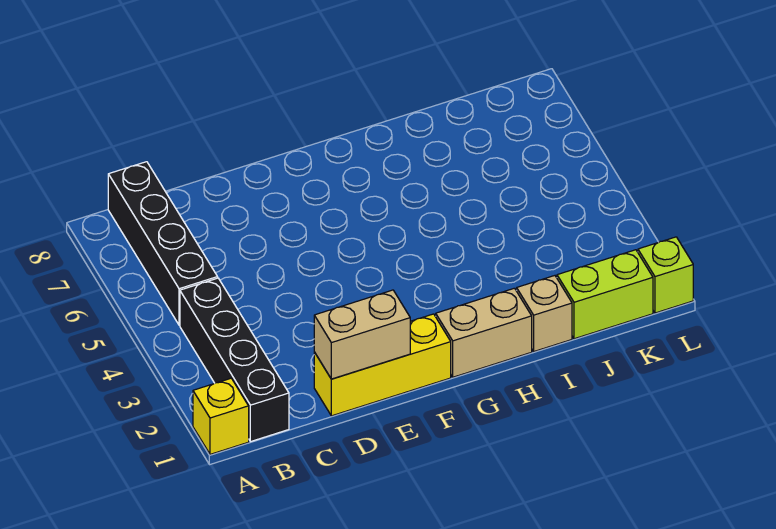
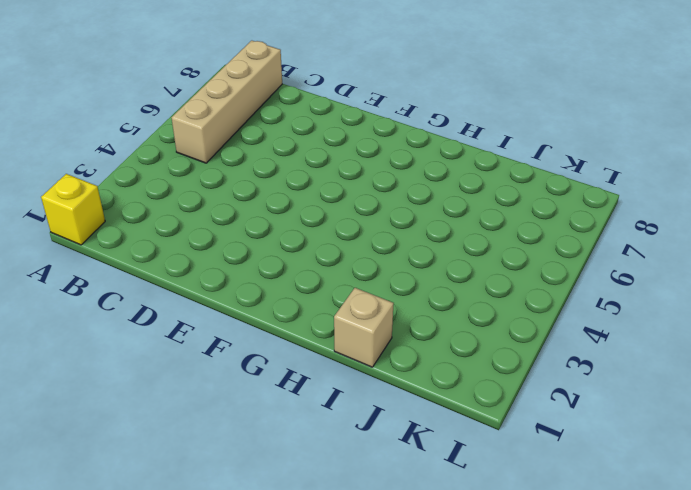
tan brick B5:B8 level 1 -> black brick B5:B8 level 1
none -> black brick B1:B4 level 1
none -> yellow brick D1:F1 level 1

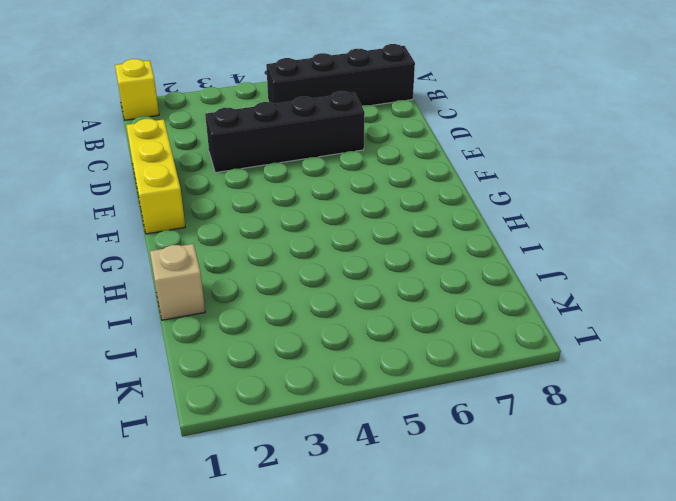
black brick D3:D6 level 1 -> black brick B1:B4 level 1
none -> tan brick G1:H1 level 1
none -> lime brick J1:K1 level 1

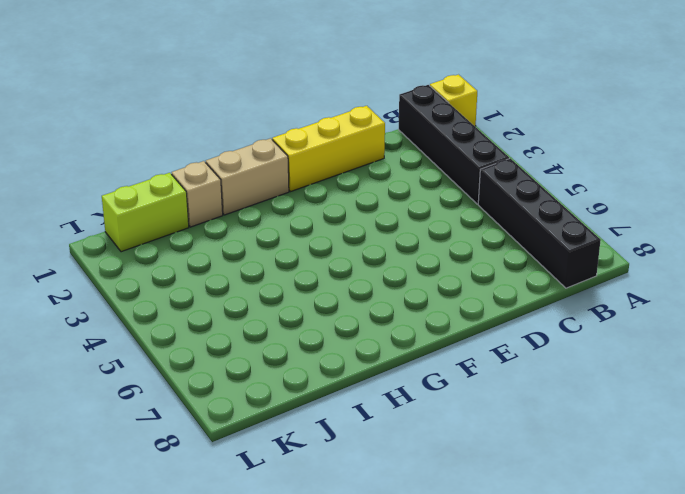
none -> lime brick L1 level 1
none -> tan brick D1:E1 level 2

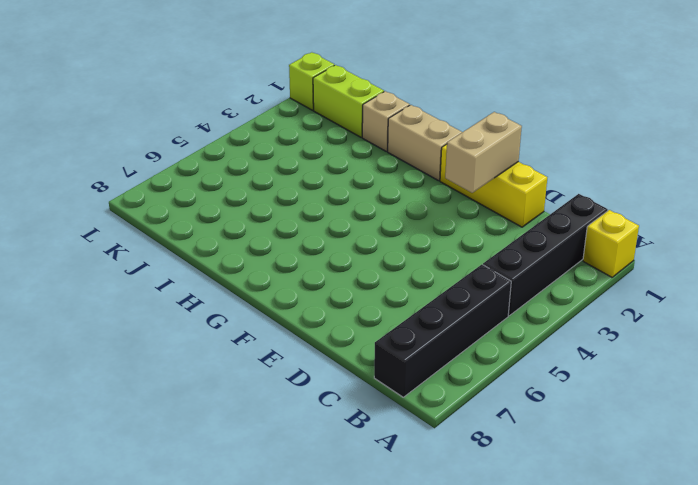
tan brick E1:E2 level 2 -> tan brick D1:E1 level 2

